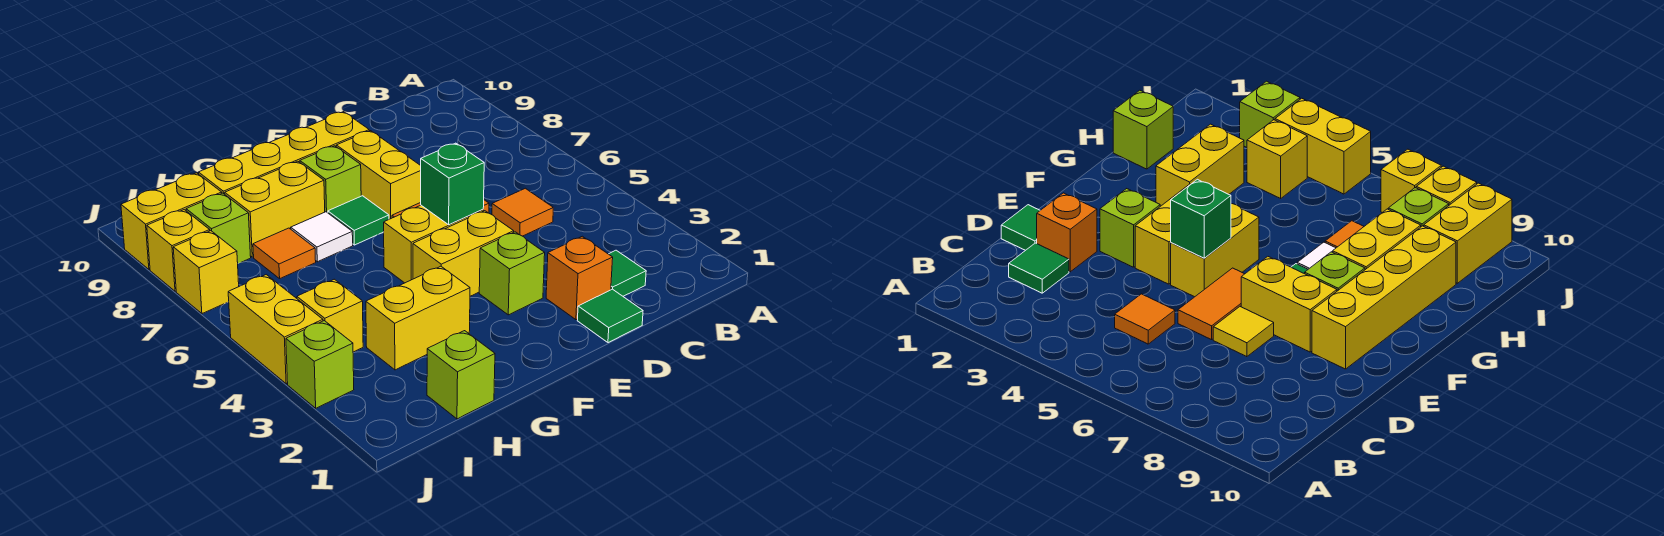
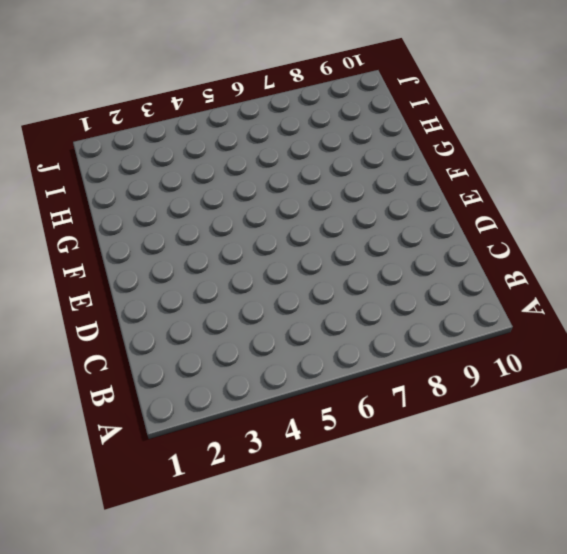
none -> green tile C2 level 1
none -> orange tile C5 level 1
none -> green tile D1 level 1

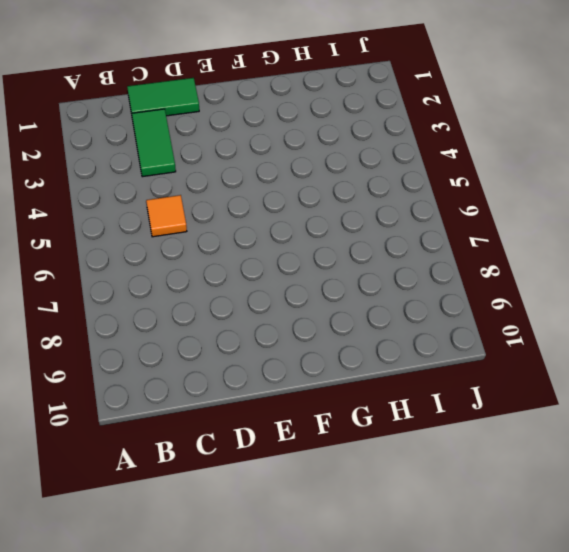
green tile C1:D1 level 1 -> green tile D1 level 1
green tile C2:C3 level 1 -> green tile C2 level 1
none -> orange brick D2 level 1
none -> orange tile D6:E6 level 1
none -> yellow tile D7 level 1

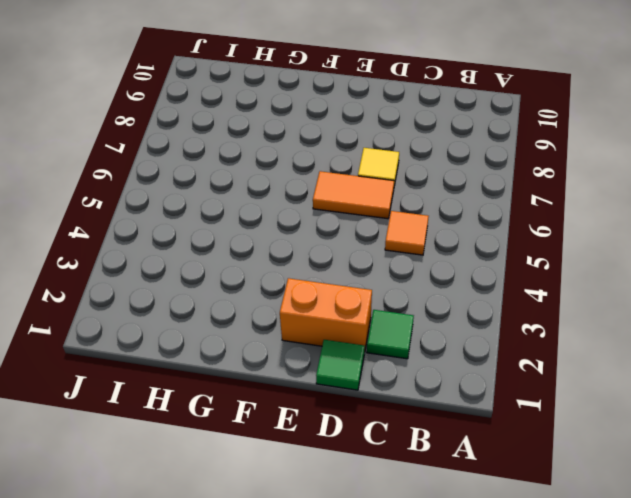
orange brick D2:E2 level 1 -> orange brick D2 level 1
none -> lime brick E3 level 1
none -> yellow brick E4:F4 level 1
none -> yellow brick E5:F5 level 1

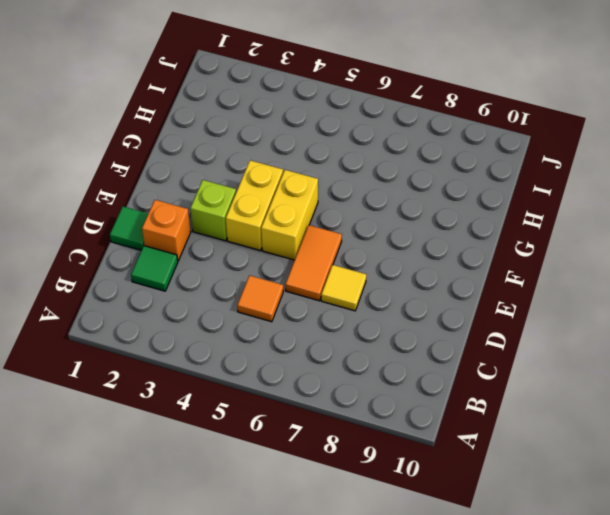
none -> yellow brick E7:E8 level 1
none -> yellow brick E9:H9 level 1
none -> green tile F7 level 1

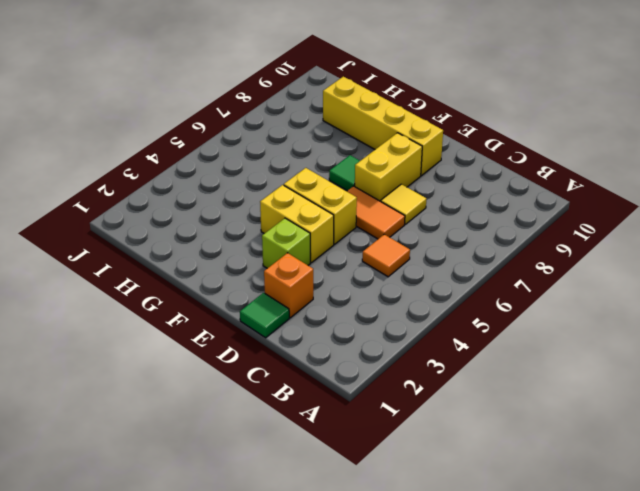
none -> green tile C2 level 1
none -> lime brick F8 level 1
none -> yellow brick G3:H3 level 1

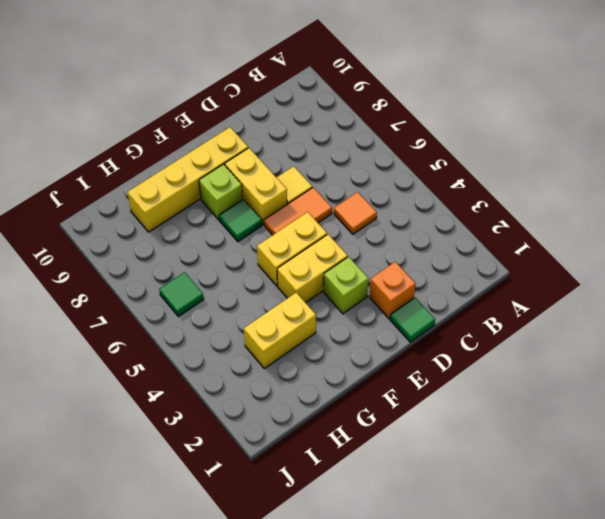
green tile I6 level 1 -> green tile C2 level 1
none -> white tile G7 level 1
none -> yellow brick G8:H8 level 1
none -> lime brick H1 level 1

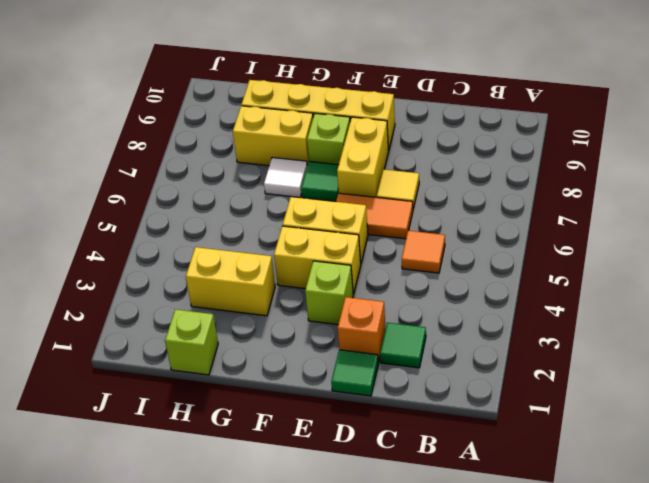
none -> orange tile H7 level 1
none -> yellow brick I4 level 1
none -> lime brick I8 level 1

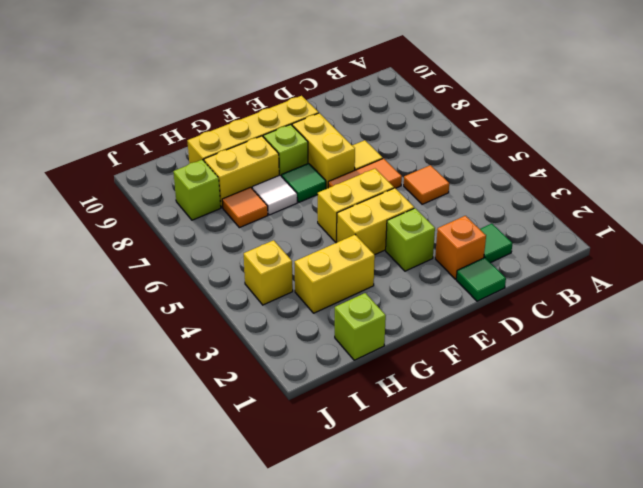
none -> yellow brick I9:J9 level 1
none -> lime brick J3 level 1
none -> yellow brick J4:J5 level 1

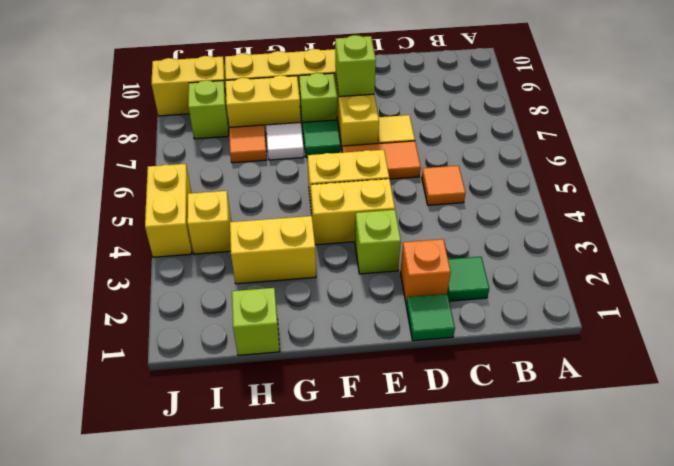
lime brick E8 level 2 -> lime brick J3 level 1
none -> yellow brick J7 level 1
none -> yellow brick J8 level 1
none -> green brick E5 level 2

